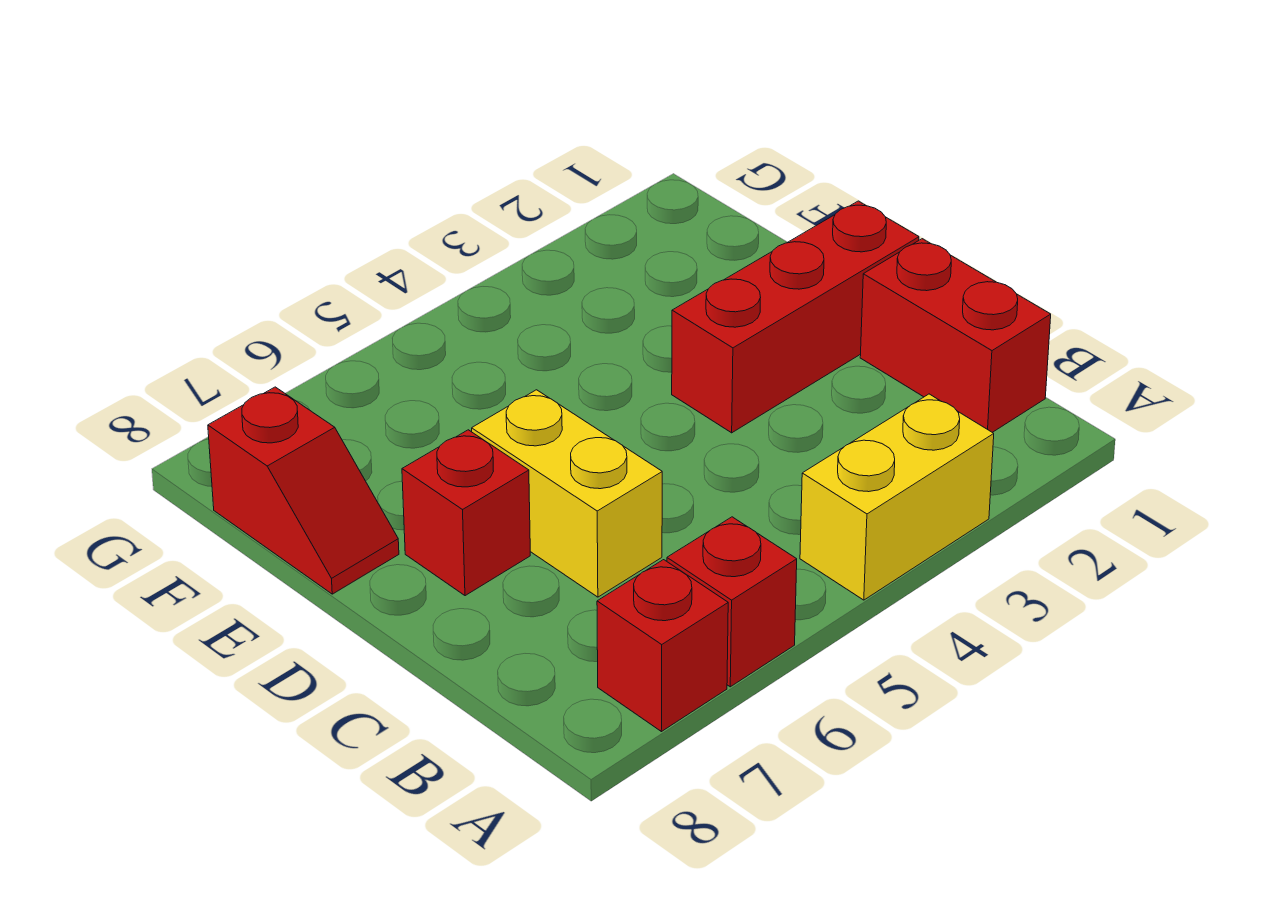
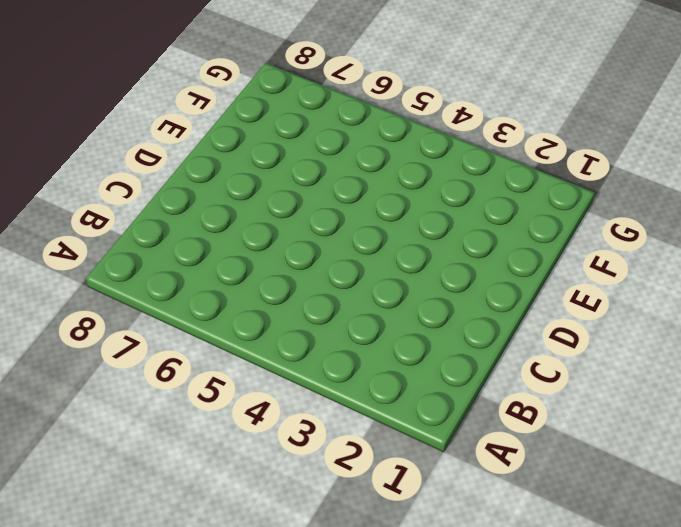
none -> yellow brick A3:A4 level 1
none -> red brick A6 level 1

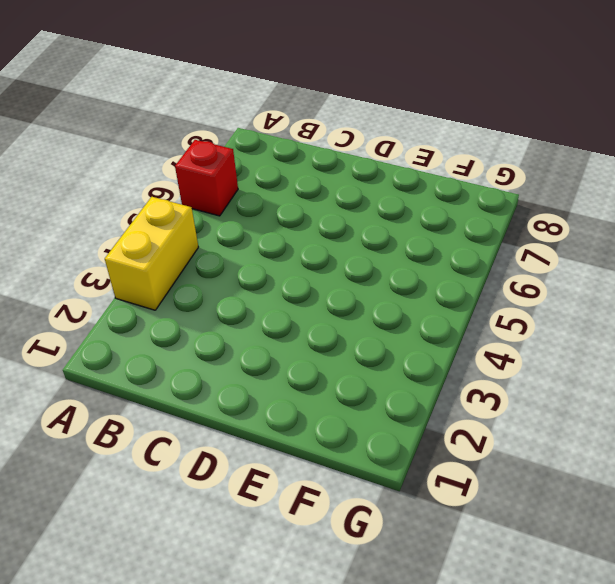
none -> red brick A7 level 1
none -> red brick B1:C1 level 1

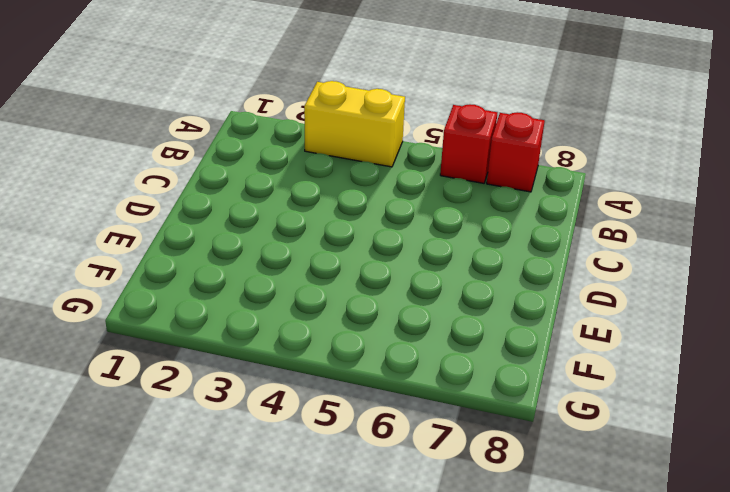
none -> red brick B1:C1 level 1
none -> yellow brick C6:D6 level 1

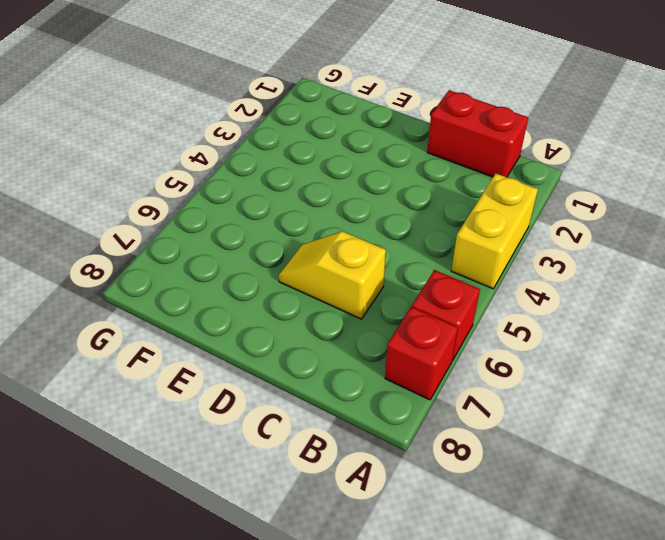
yellow slope C6:D6 level 1 top C -> yellow brick C6:D6 level 1
none -> red brick D1:D3 level 1
none -> red brick D7 level 1

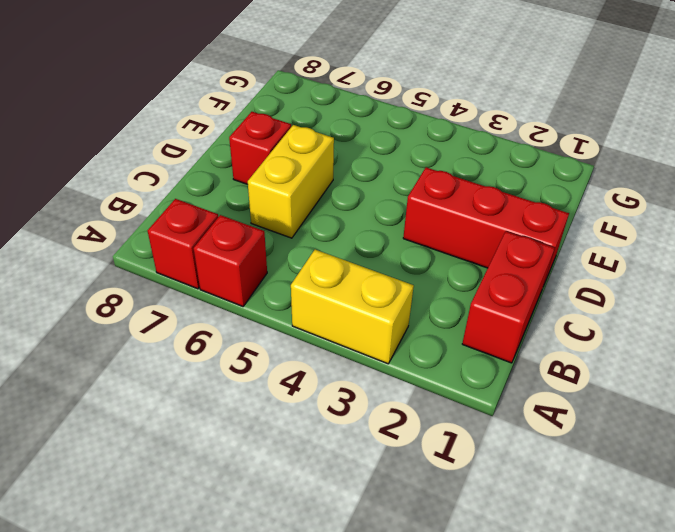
none -> red slope E8:F8 level 1 top F

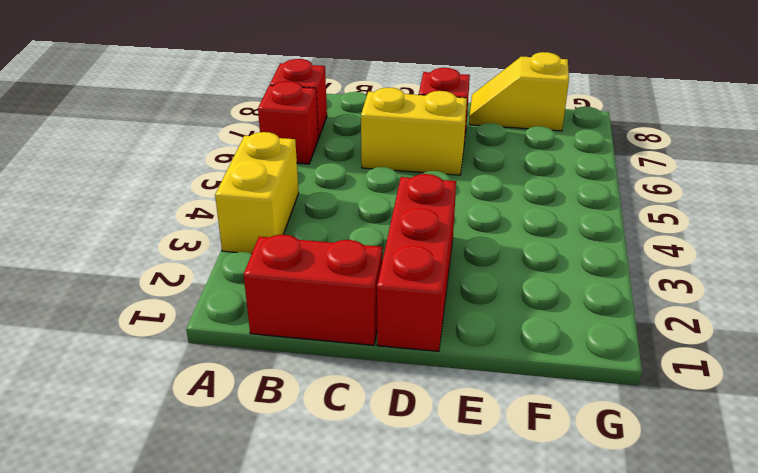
yellow slope E8:F8 level 1 top F -> red slope E8:F8 level 1 top F

